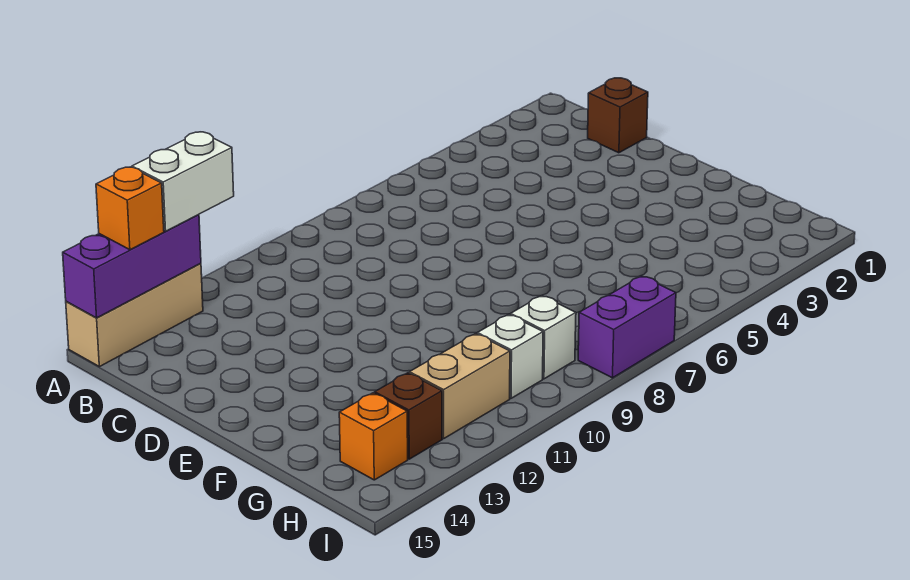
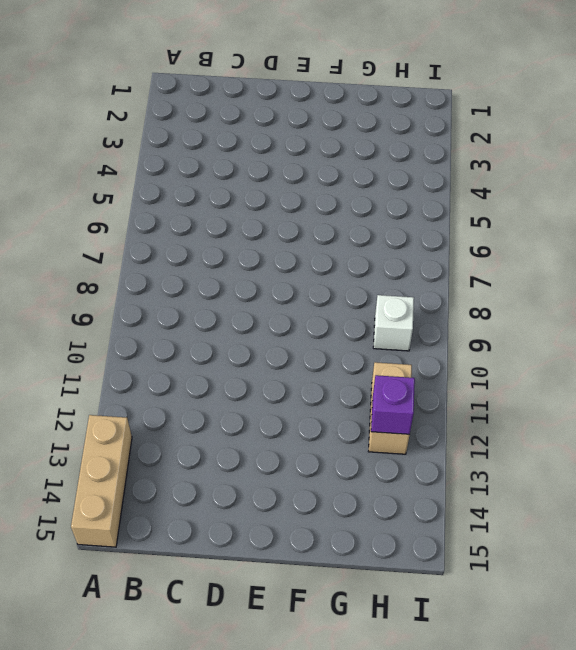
purple brick H12 level 2 -> none
none -> brown brick C1 level 1
none -> white brick H10 level 1

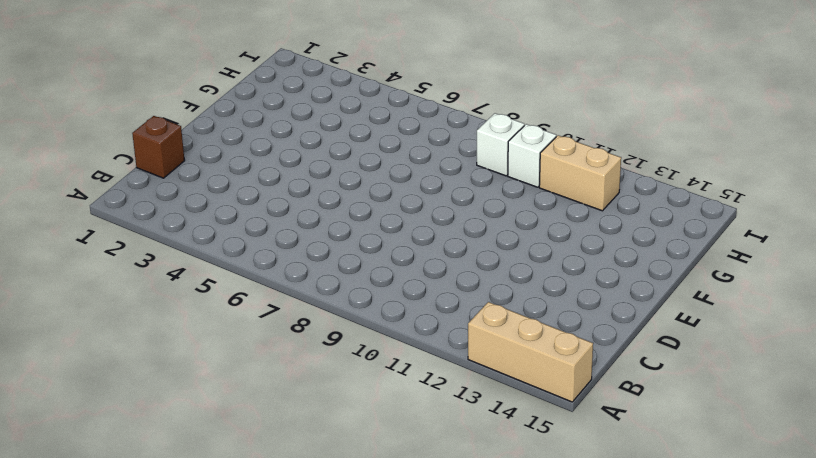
none -> brown brick H13 level 1
none -> orange brick H14 level 1

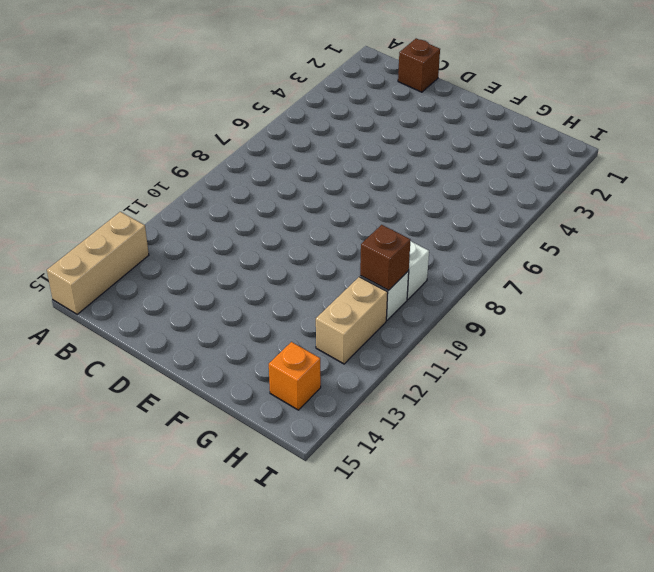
brown brick H10 level 2 -> brown brick H13 level 1
none -> purple brick I7:I8 level 1
none -> purple brick A13:A15 level 2

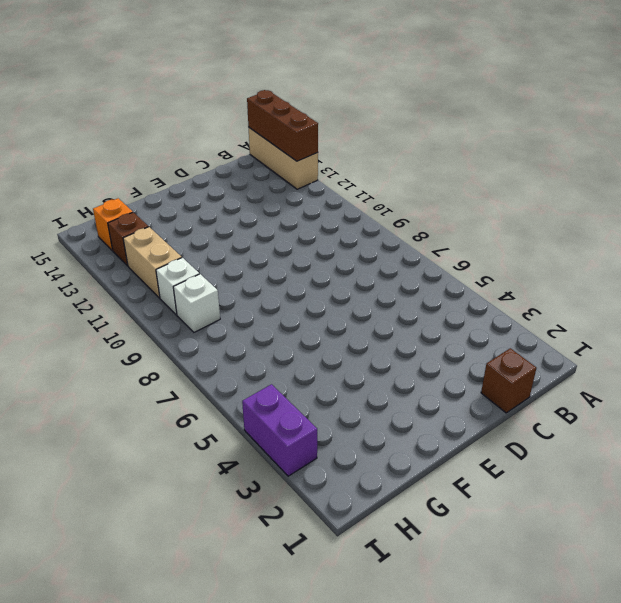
brown brick A13:A15 level 2 -> purple brick A13:A15 level 2
purple brick I3:I4 level 1 -> purple brick I7:I8 level 1
none -> white brick A12:A13 level 3
none -> orange brick A14 level 3

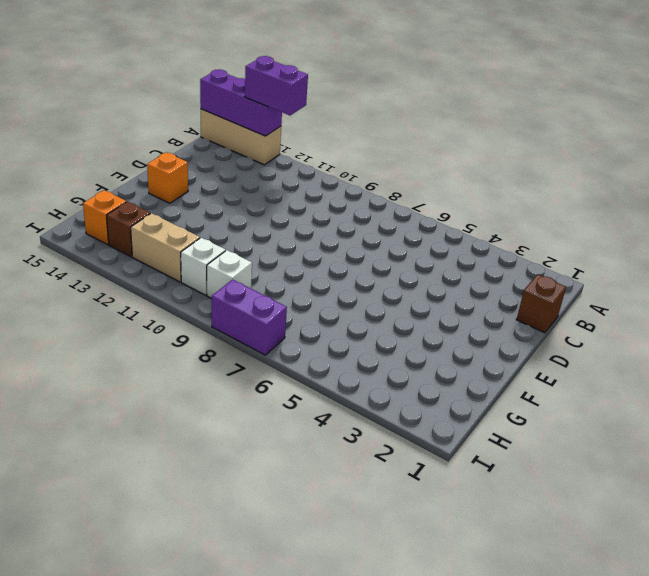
purple brick A12:A13 level 3 -> white brick A12:A13 level 3
orange brick E14 level 1 -> orange brick A14 level 3

